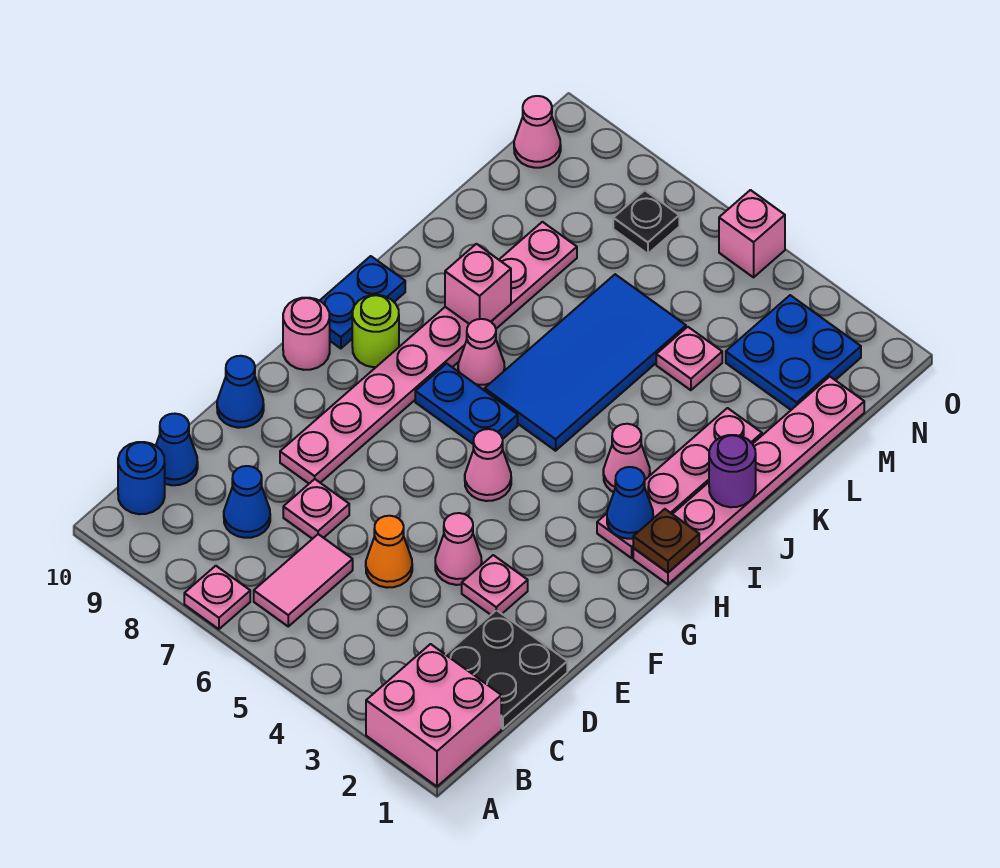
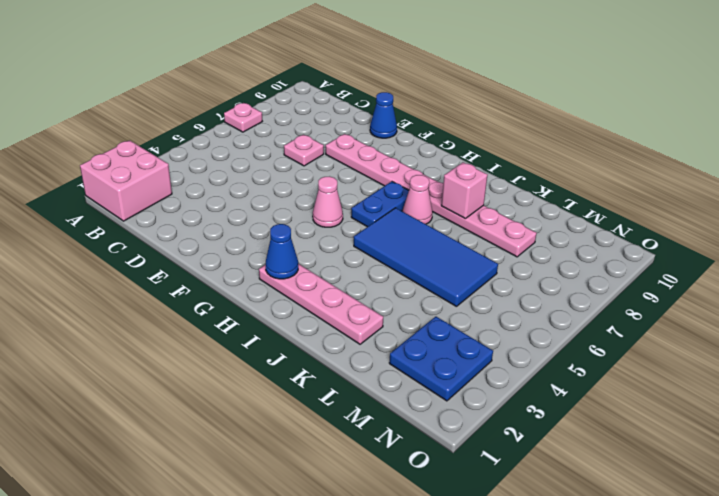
none -> pink tile B6:C6 level 1
none -> blue round brick B10 level 1
none -> black plate C1:D2 level 1
none -> blue cone C8 level 1

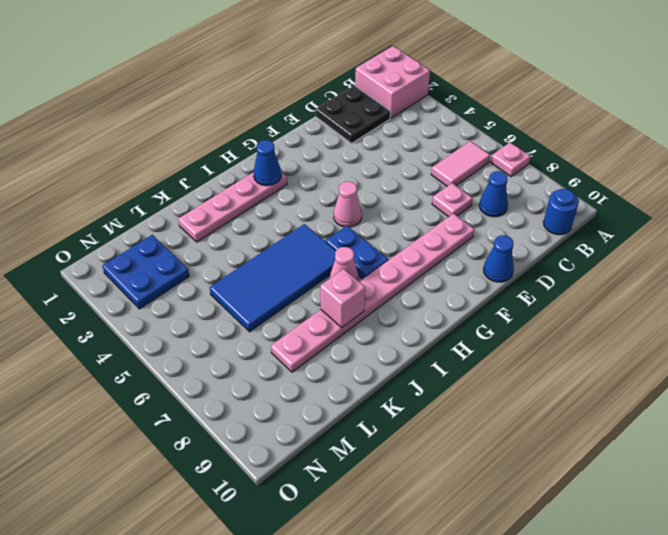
none -> blue cone C10 level 1
none -> orange cone D5 level 1
none -> pink plate E3 level 1
none -> pink cone E4 level 1

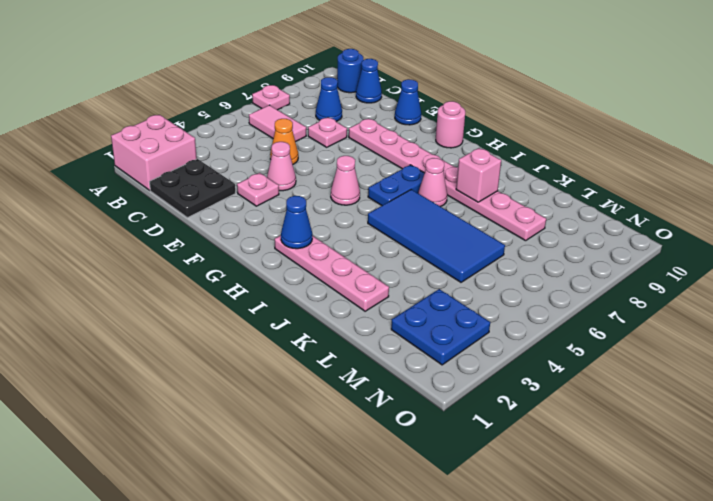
none -> pink plate H1:M1 level 1
none -> lime round brick H9 level 1
none -> blue plate H10:I10 level 1
none -> pink cone I3 level 1

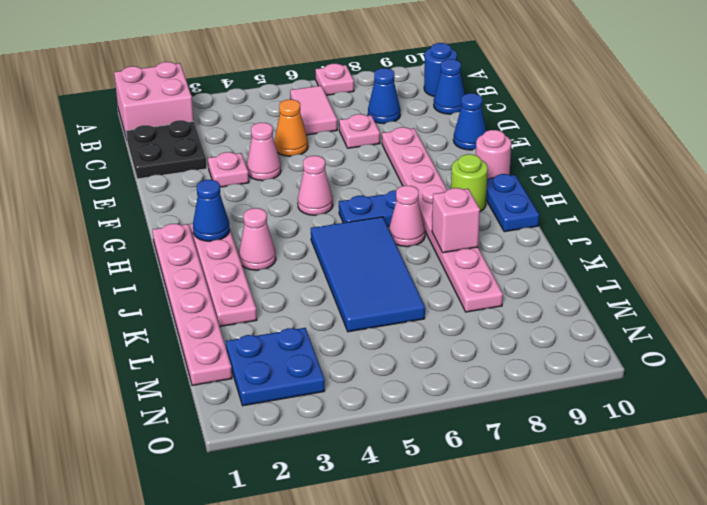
none -> pink plate L4 level 1
none -> black plate N7 level 1
none -> pink cone N10 level 1
none -> pink brick O5 level 1

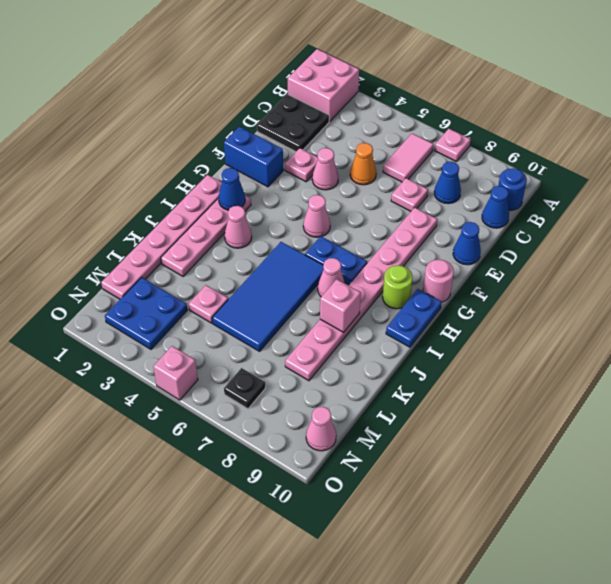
blue brick F1:F2 level 1 -> none
none -> brown plate H1 level 2
none -> purple round brick J1 level 2

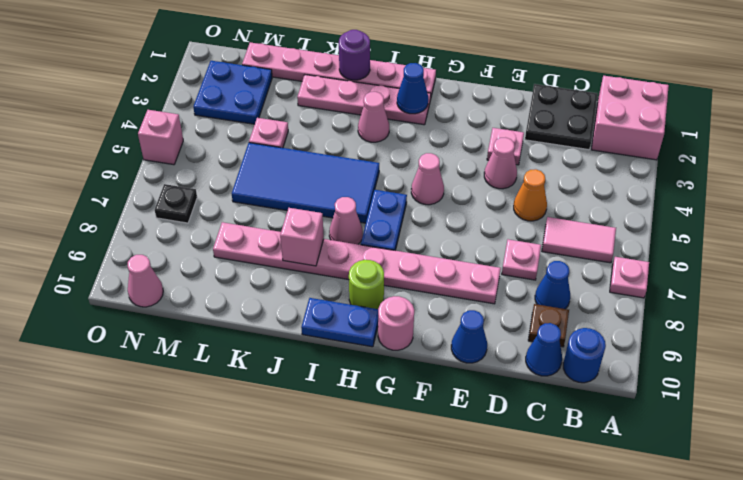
brown plate C9 level 1 -> brown plate H1 level 2

